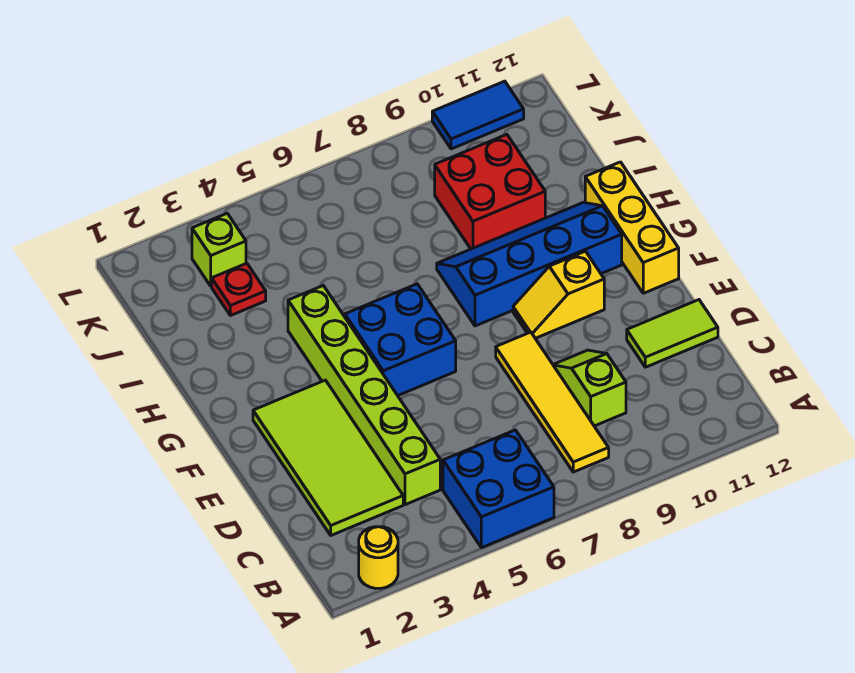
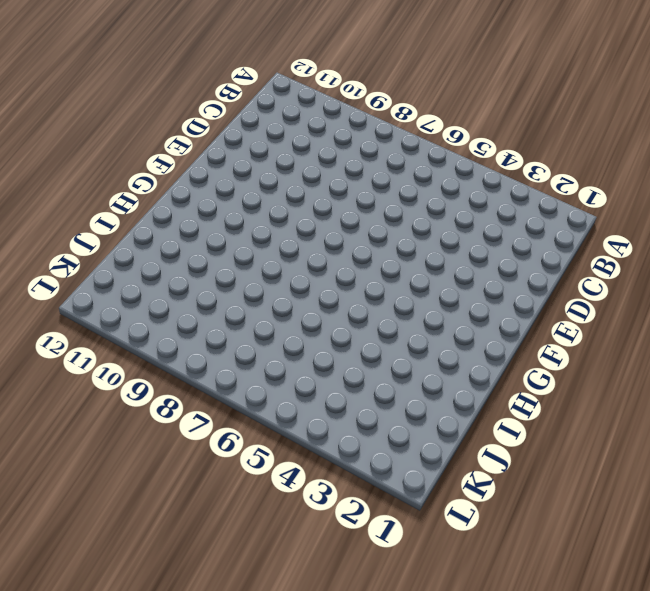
none -> yellow round brick A2 level 1
none -> blue brick A5:B6 level 1
none -> yellow tile B8:E8 level 1

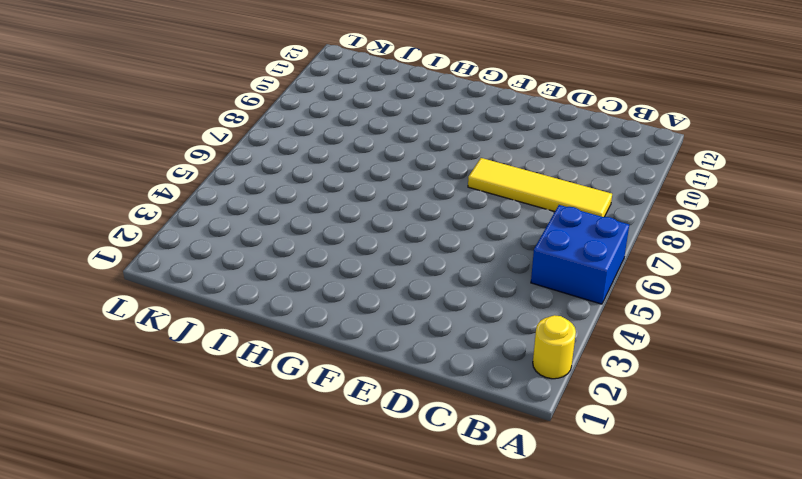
none -> lime tile C2:F3 level 1
none -> lime brick C4:H4 level 1
none -> lime slope C9:D9 level 1 top C

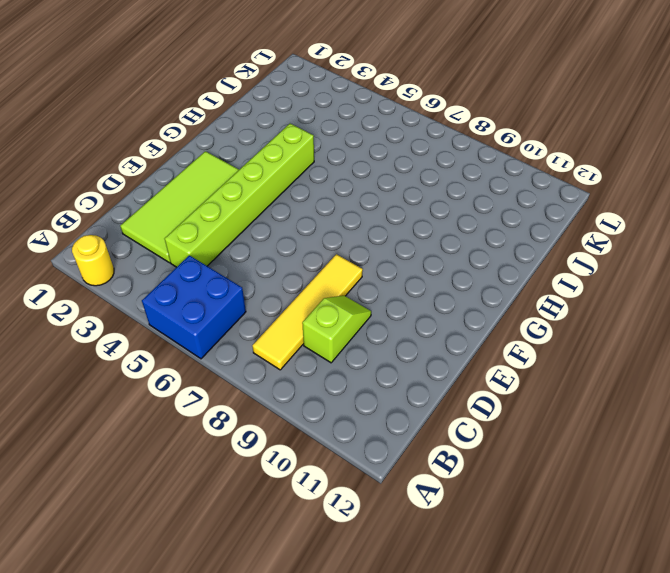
none -> lime tile D11:D12 level 1
none -> blue brick F5:G6 level 1
none -> yellow slope F9:F10 level 1 top 10

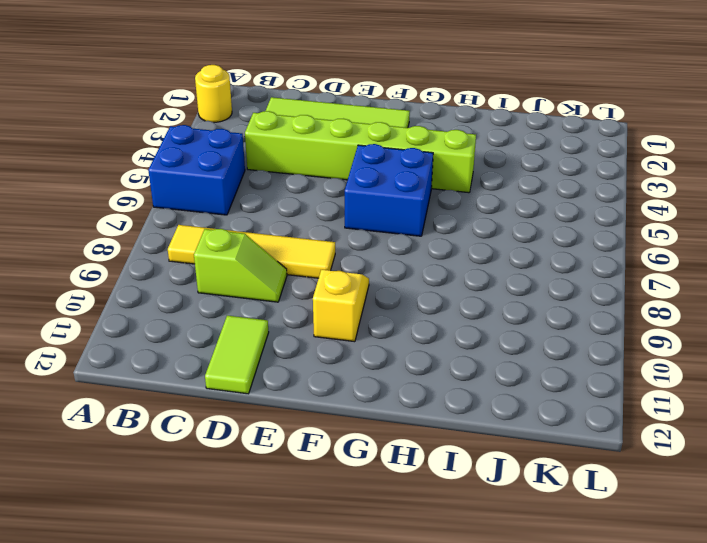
none -> yellow brick F12:H12 level 1
none -> blue slope G8:H11 level 1 top G
none -> red brick I9:J10 level 1

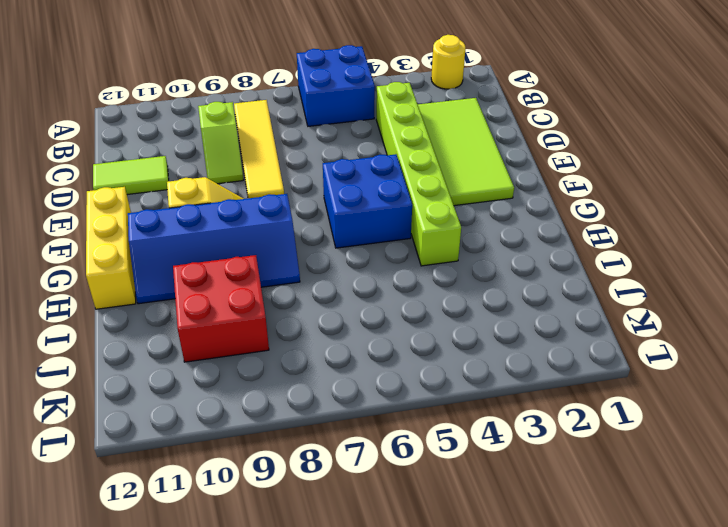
none -> red plate J3 level 1
none -> lime brick K3 level 1
none -> blue tile L10:L11 level 1

